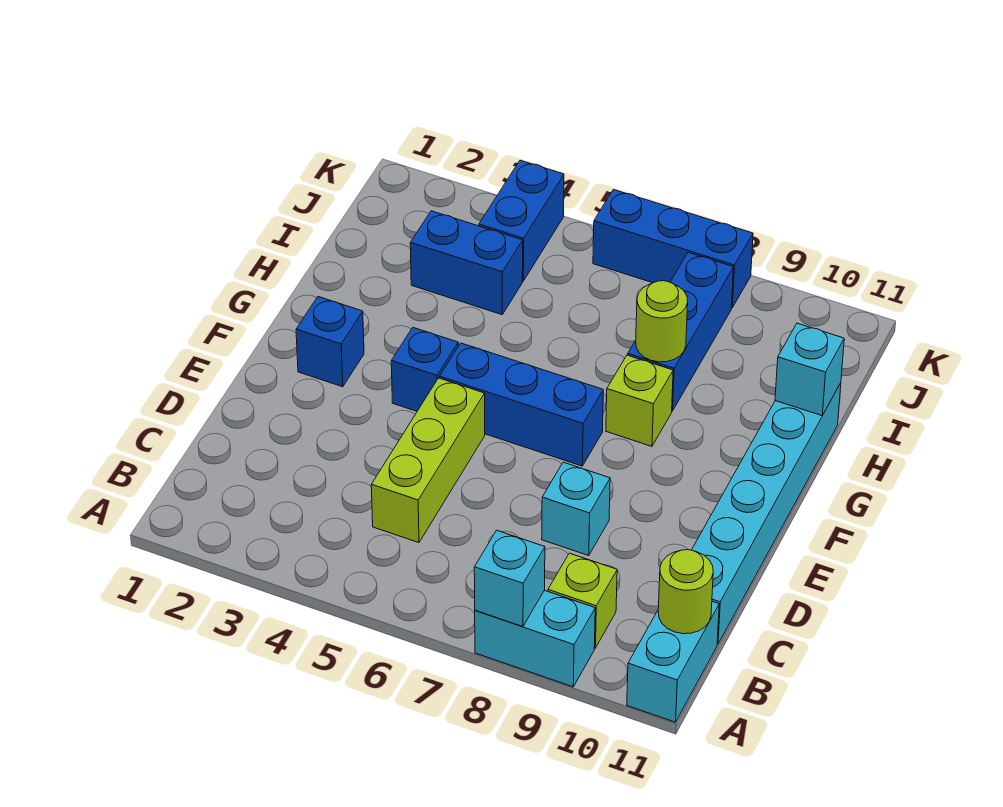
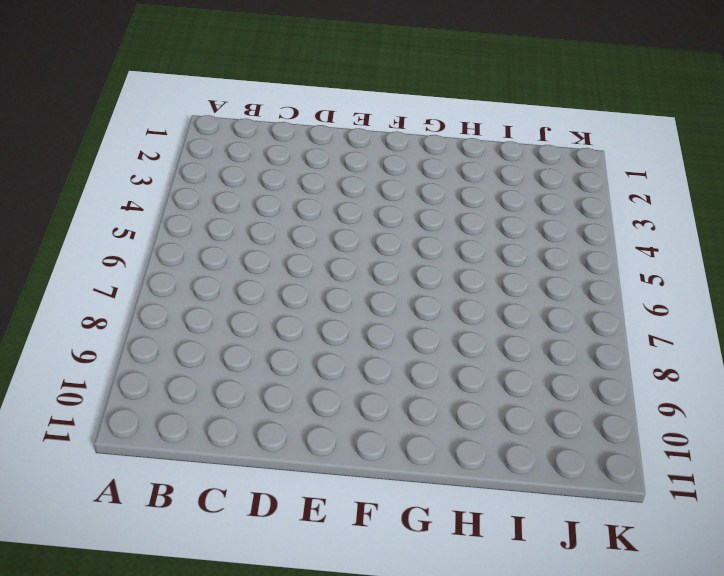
none -> cyan brick A8:A9 level 1
none -> cyan brick A11:B11 level 1
none -> lime brick B9 level 1

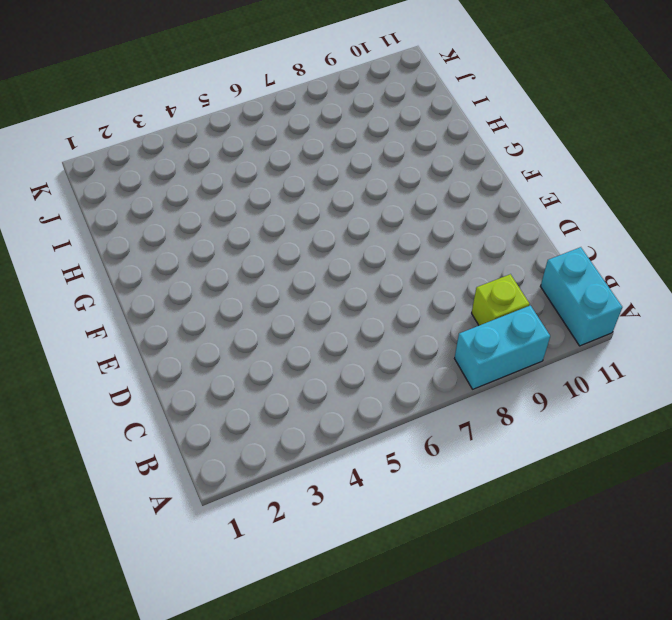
none -> lime brick C5:E5 level 1
none -> cyan brick C11:H11 level 1
none -> cyan brick D8 level 1

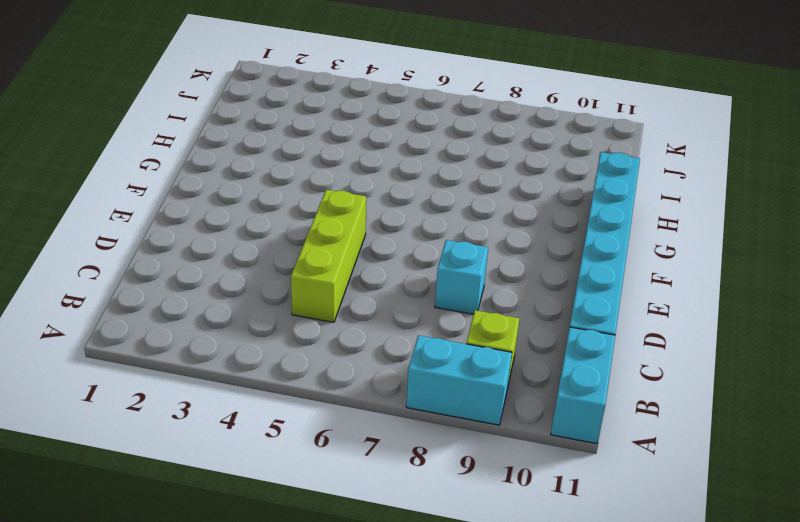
none -> blue brick F2 level 1
none -> blue brick F4 level 1
none -> blue brick F5:F7 level 1

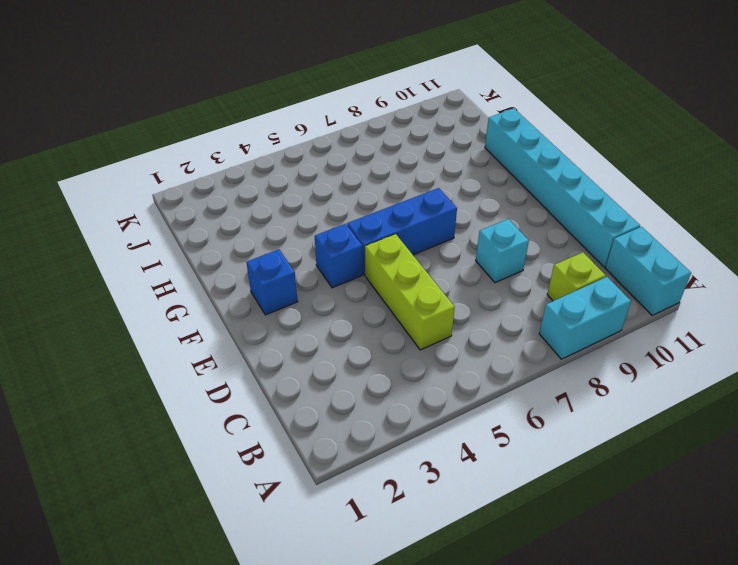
none -> lime brick G8 level 1
none -> blue brick H8:J8 level 1
none -> blue brick I3:I4 level 1

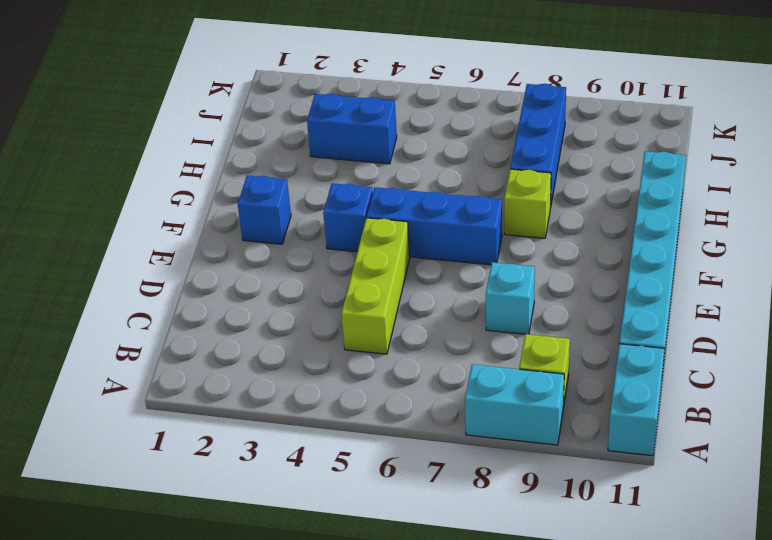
none -> blue brick J4:K4 level 1
none -> blue brick K6:K8 level 1
none -> cyan brick A8 level 2

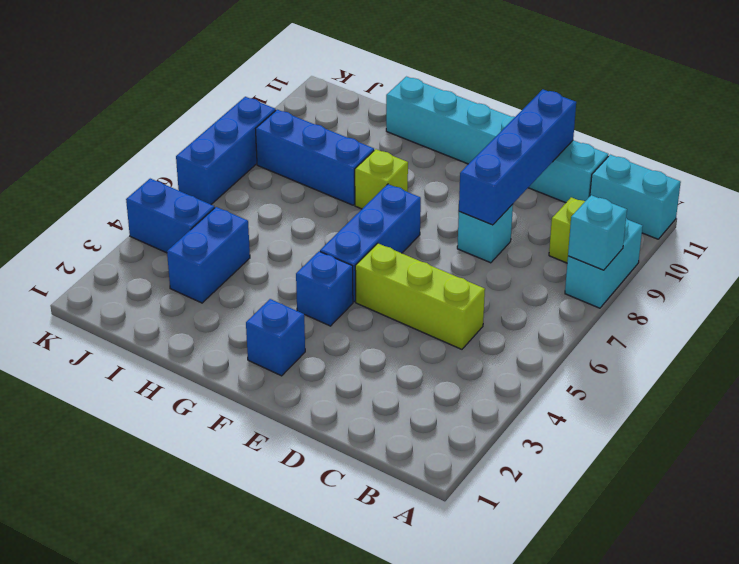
blue brick D8:D11 level 2 -> none
none -> lime round brick B11 level 2
none -> lime round brick H8 level 2
none -> cyan brick H11 level 2

